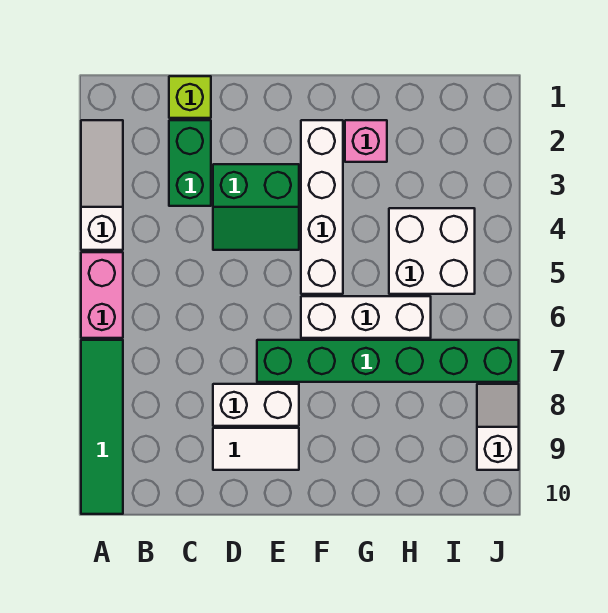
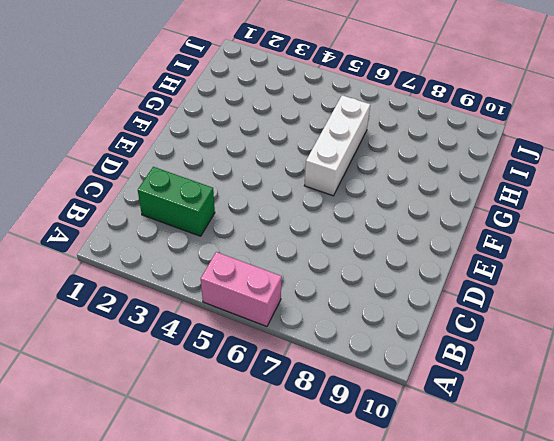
none -> white slope A2:A4 level 1 top 4
none -> green tile A7:A10 level 1
none -> lime brick C1 level 1

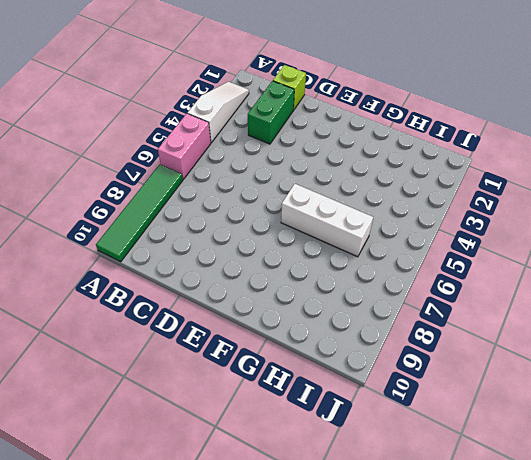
none -> green slope D3:E4 level 1 top 3
none -> white brick D8:E8 level 1
none -> white tile D9:E9 level 1

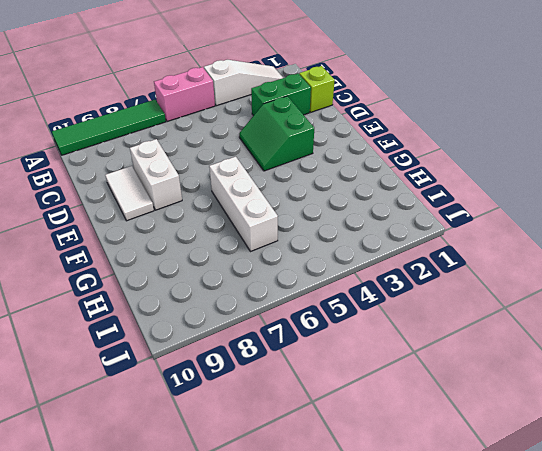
none -> green brick E7:J7 level 1
none -> white brick F2:F5 level 1
none -> pink brick G2 level 1

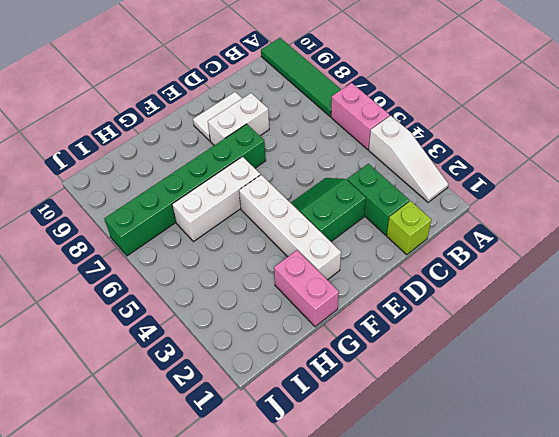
pink brick G1:G2 level 1 -> pink brick G2 level 1
none -> white brick H4:I5 level 1
none -> white slope J8:J9 level 1 top 9

